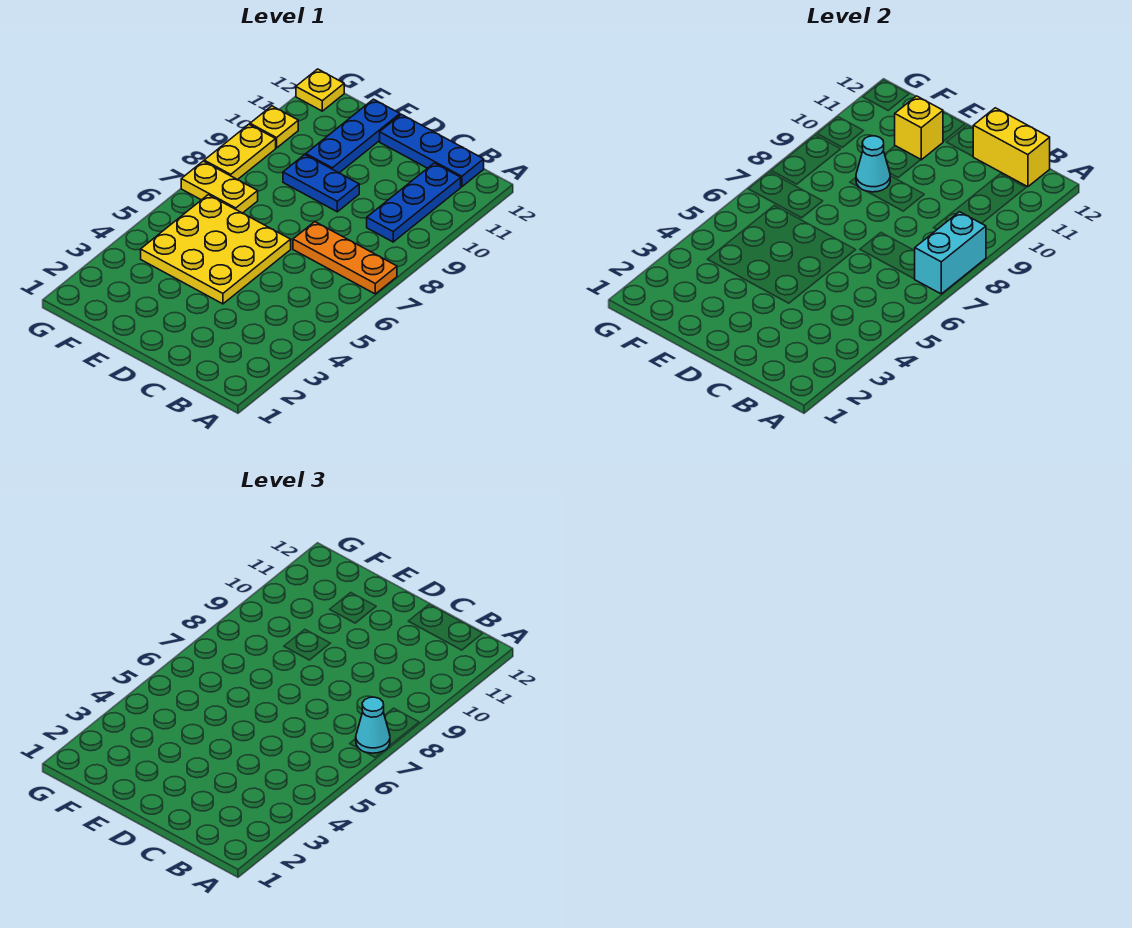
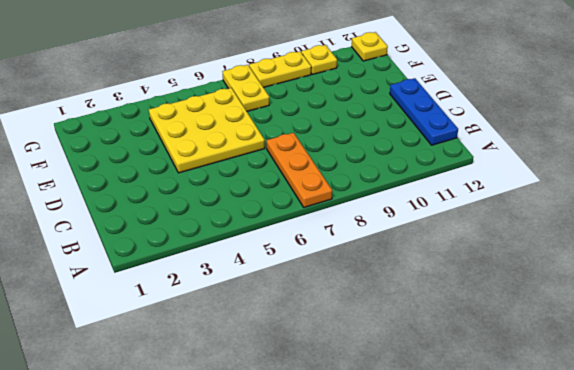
none -> blue plate B9:B11 level 1
none -> blue plate D9:E9 level 1
none -> blue plate E10:E12 level 1

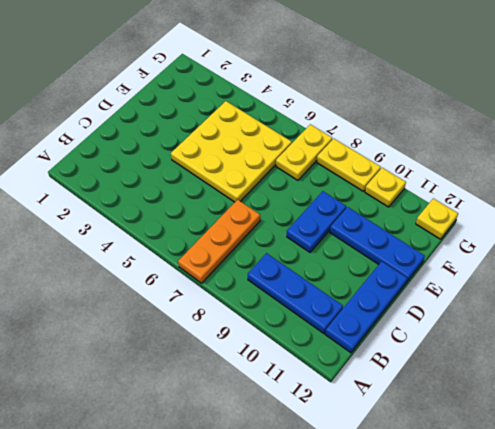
none -> cyan brick A7:A8 level 2
none -> yellow brick B12:C12 level 2
none -> cyan cone E9 level 2

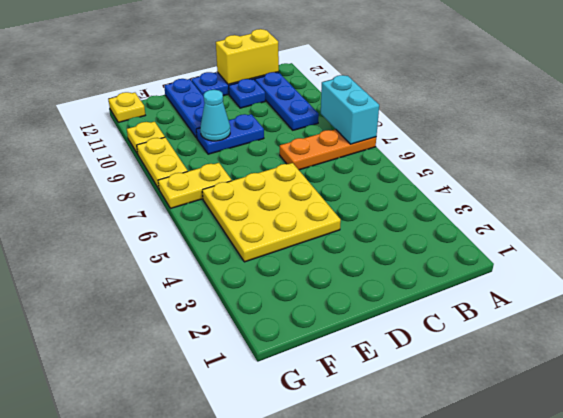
blue plate C11 level 1 -> none
none -> yellow brick E11 level 2
none -> cyan cone A7 level 3

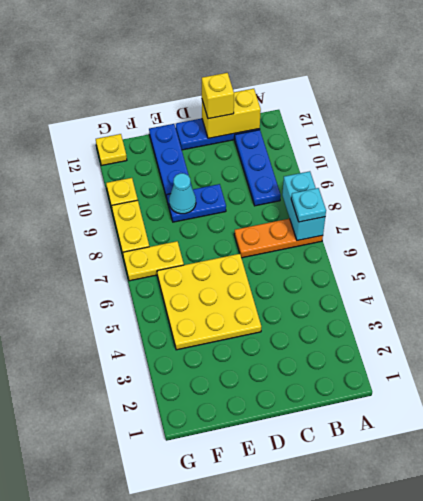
cyan plate A7 level 3 -> cyan cone A7 level 3
yellow brick C12 level 3 -> yellow brick E11 level 2

